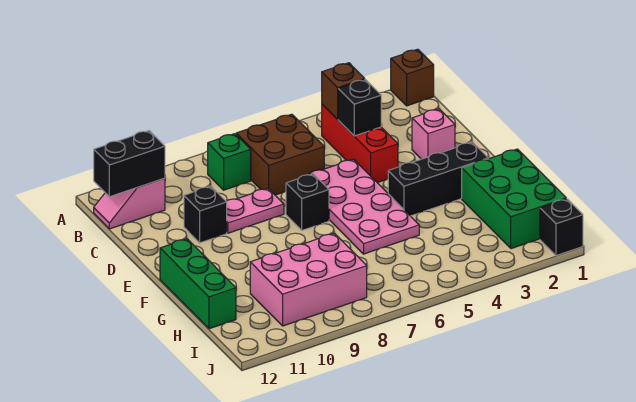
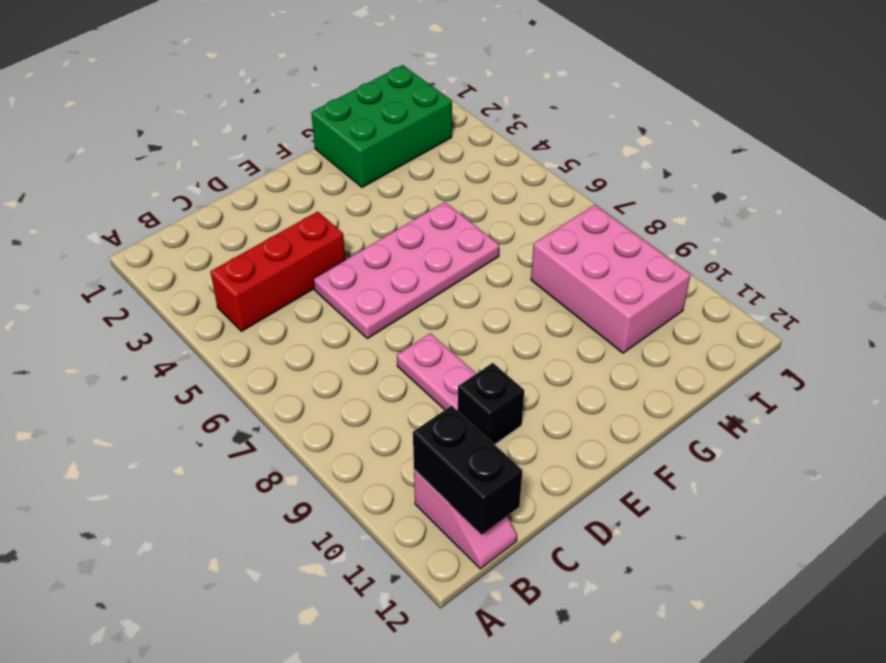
none -> brown brick A1 level 1
none -> brown brick B6:C7 level 1
none -> green brick B8 level 1

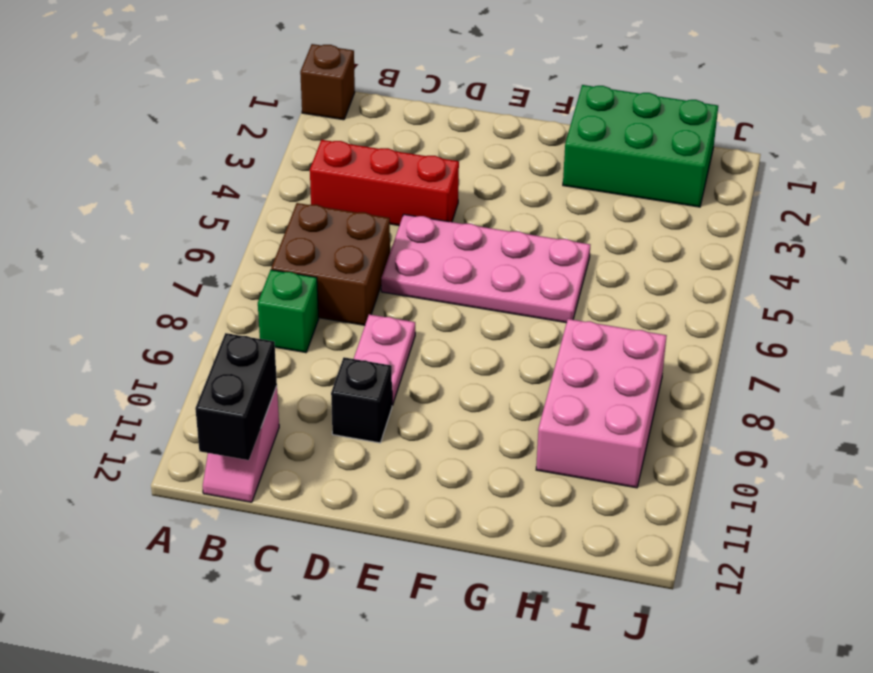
none -> pink brick D2 level 1
none -> black brick E7 level 1
none -> black brick F2:F4 level 1

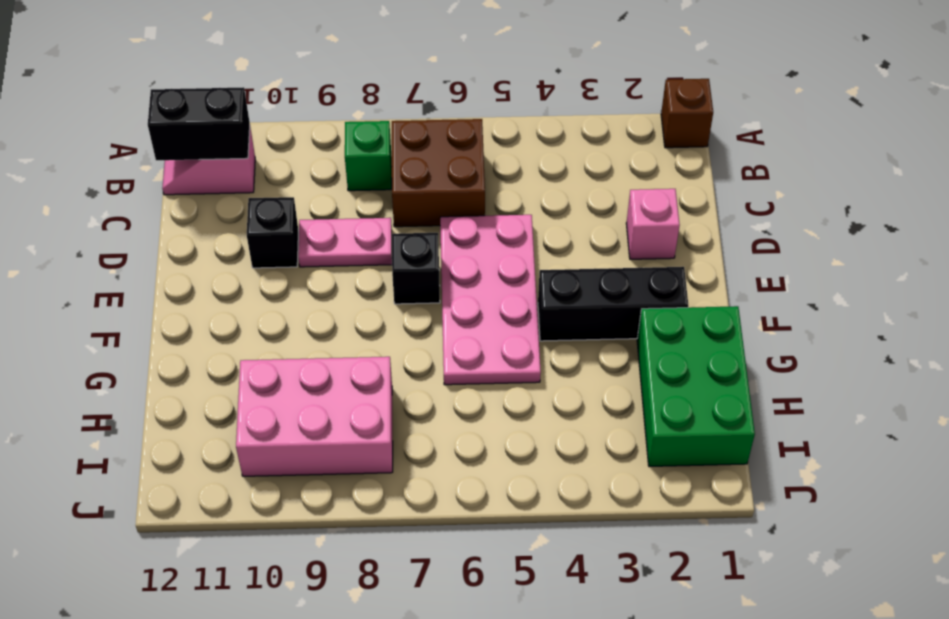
none -> red brick B4:D4 level 1
none -> green brick F12:H12 level 1
none -> black brick J1 level 1

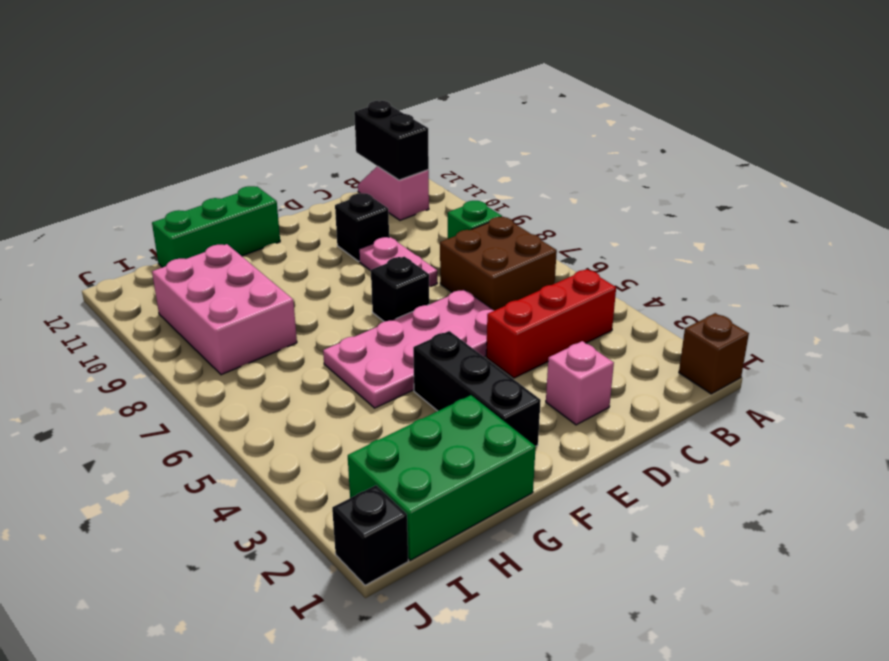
none -> brown brick B4 level 2
none -> black brick C4 level 2

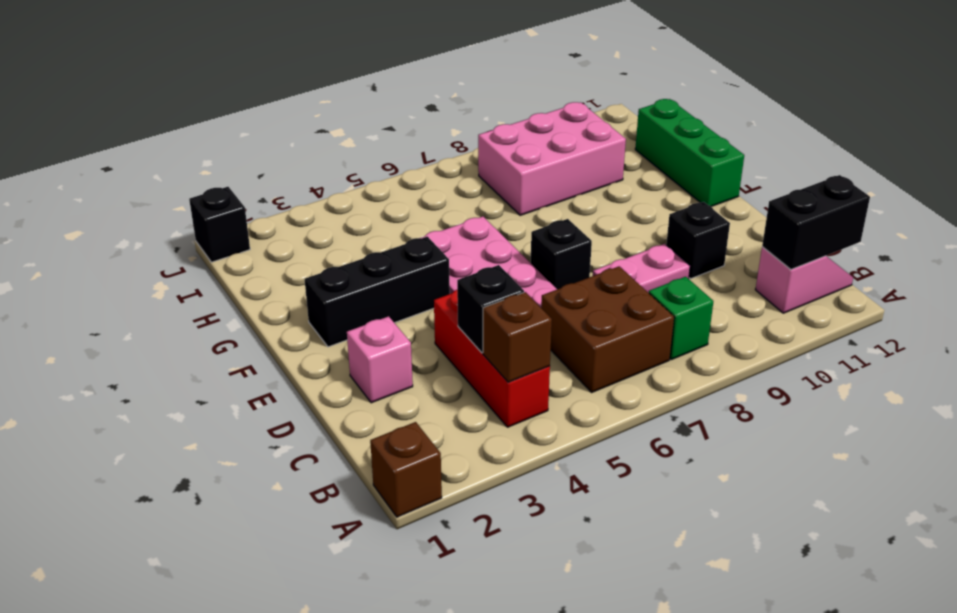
none -> green brick G1:I2 level 1

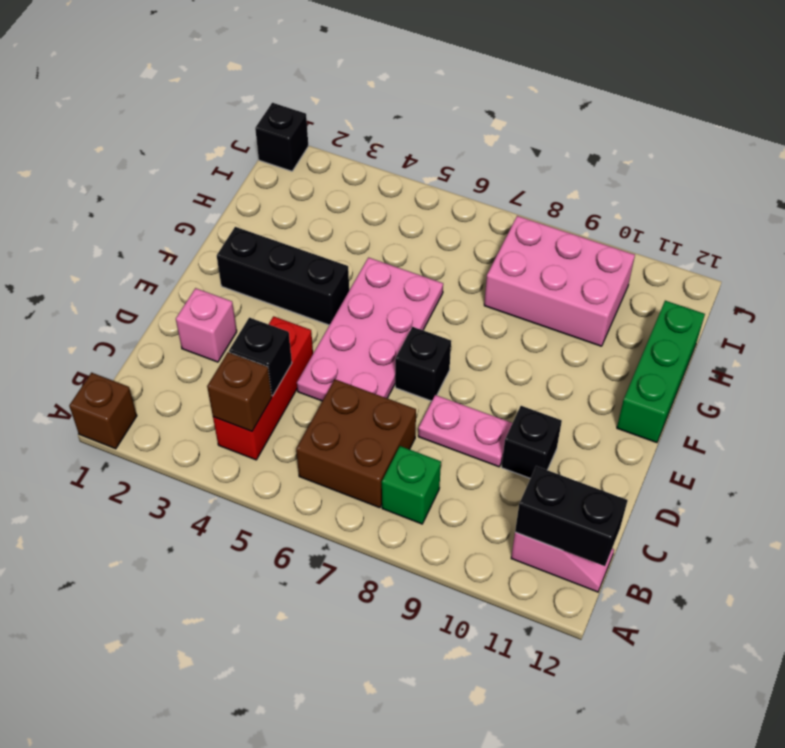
none -> green brick G1:I2 level 1

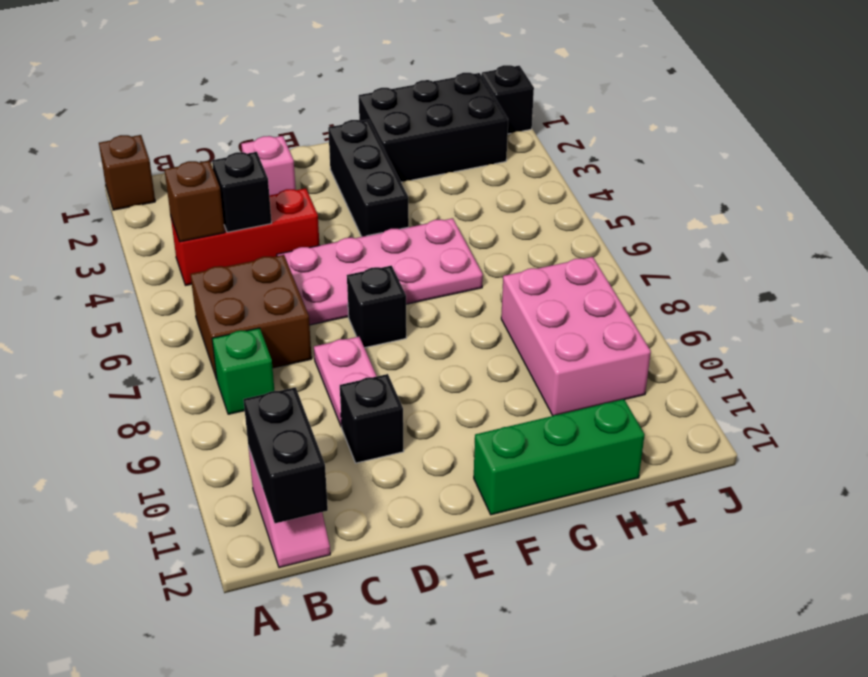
black brick G1:I2 level 1 -> green brick G1:I2 level 1

